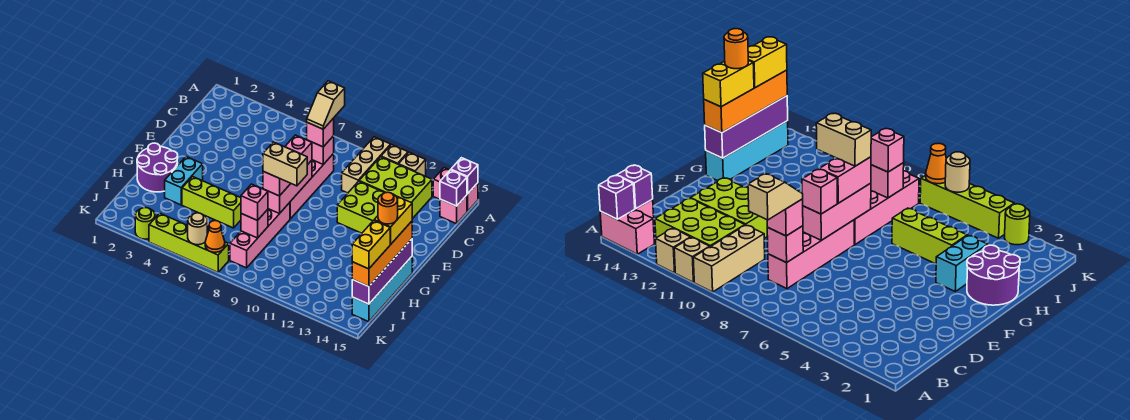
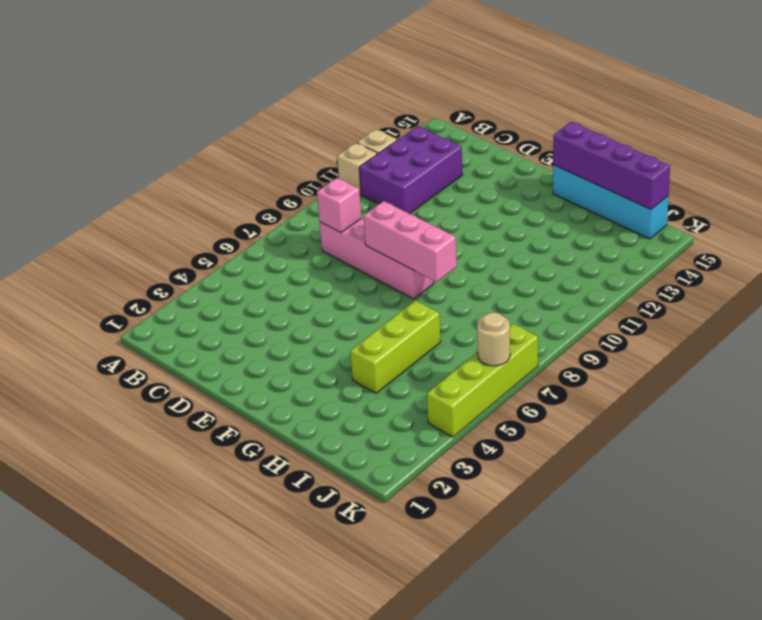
purple brick B11:C13 level 1 -> lime brick B11:C13 level 1
none -> tan brick A10:C10 level 1
none -> pink brick A14:A15 level 1
none -> pink brick B15 level 1
none -> lime brick D11:E13 level 1

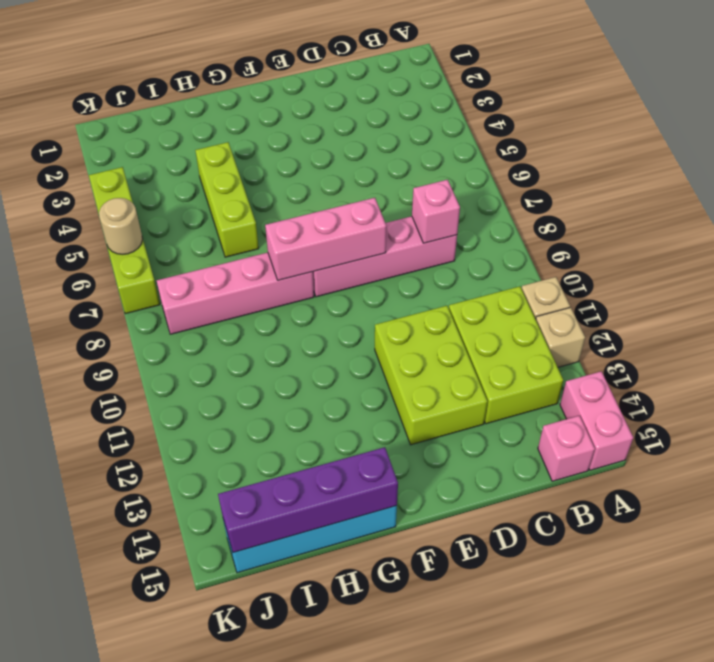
none -> tan brick A10:C10 level 1
none -> purple round brick G1:H2 level 1
none -> cyan brick G3:H3 level 1
none -> lime round brick K3 level 1

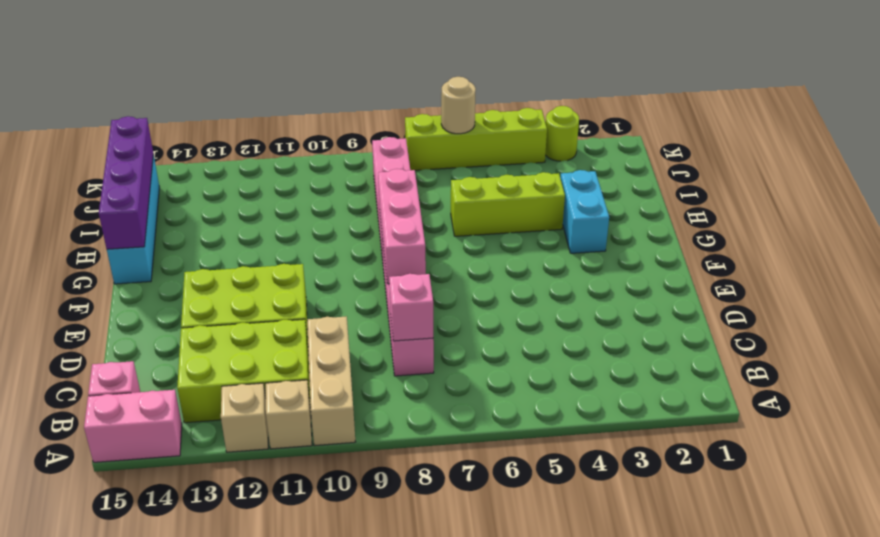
none -> purple round brick G1:H2 level 1
none -> purple brick A15 level 2
none -> purple brick B15 level 2
none -> pink brick I8 level 2

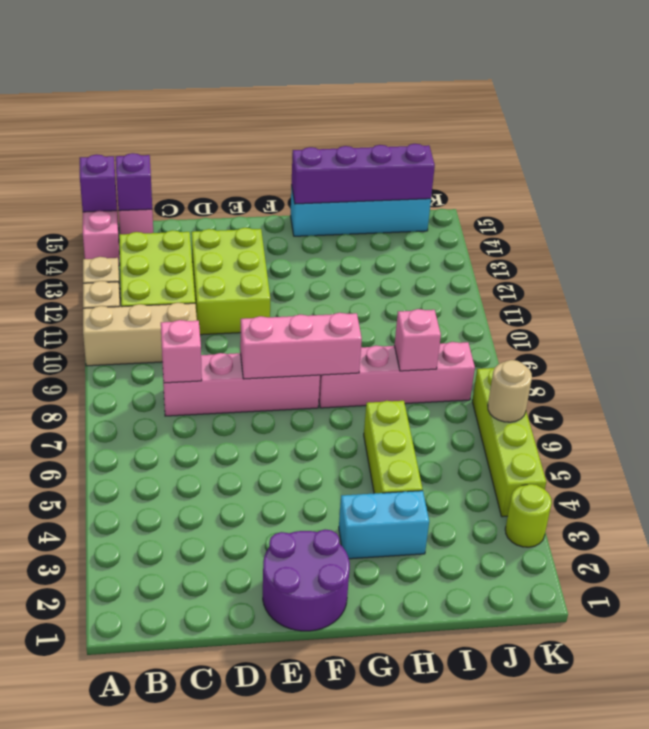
purple round brick E1:F2 level 1 -> purple round brick G1:H2 level 1
none -> orange cone K7 level 2
none -> pink brick C8 level 3
none -> pink brick E8 level 3
none -> pink brick F8:G8 level 3

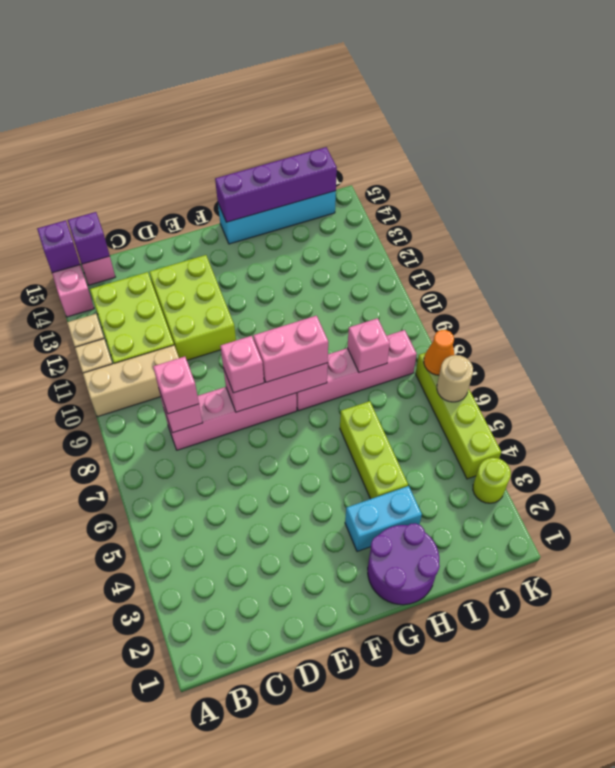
none -> orange brick G15:J15 level 3
none -> pink brick I8 level 3
none -> tan slope B8:C8 level 4 top B
none -> tan brick G8:G9 level 4

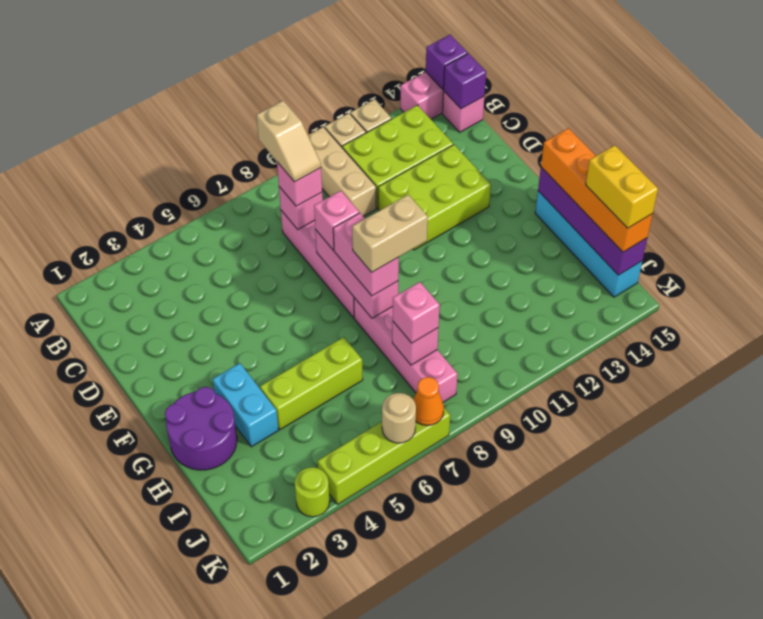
none -> yellow brick G15:H15 level 4
none -> orange round brick H15 level 5

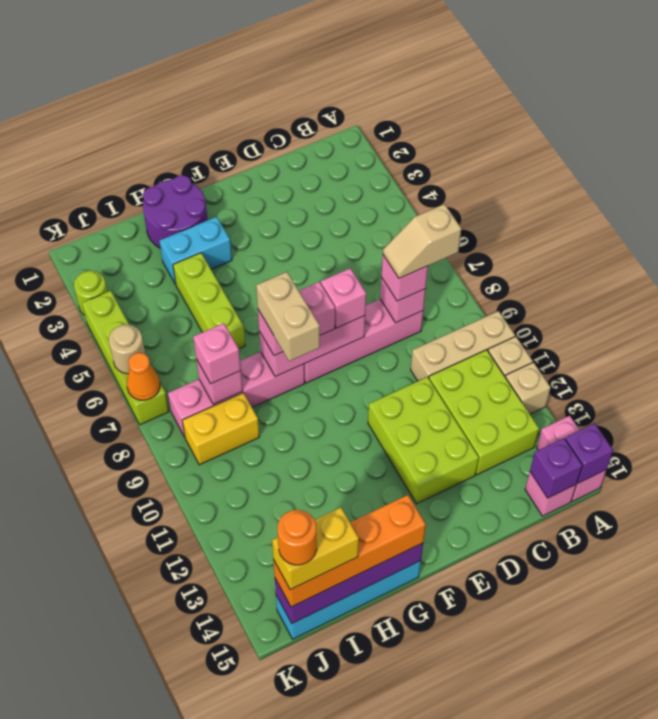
yellow brick I9:J9 level 1 -> yellow brick G15:H15 level 4
orange round brick J15 level 5 -> orange round brick H15 level 5

